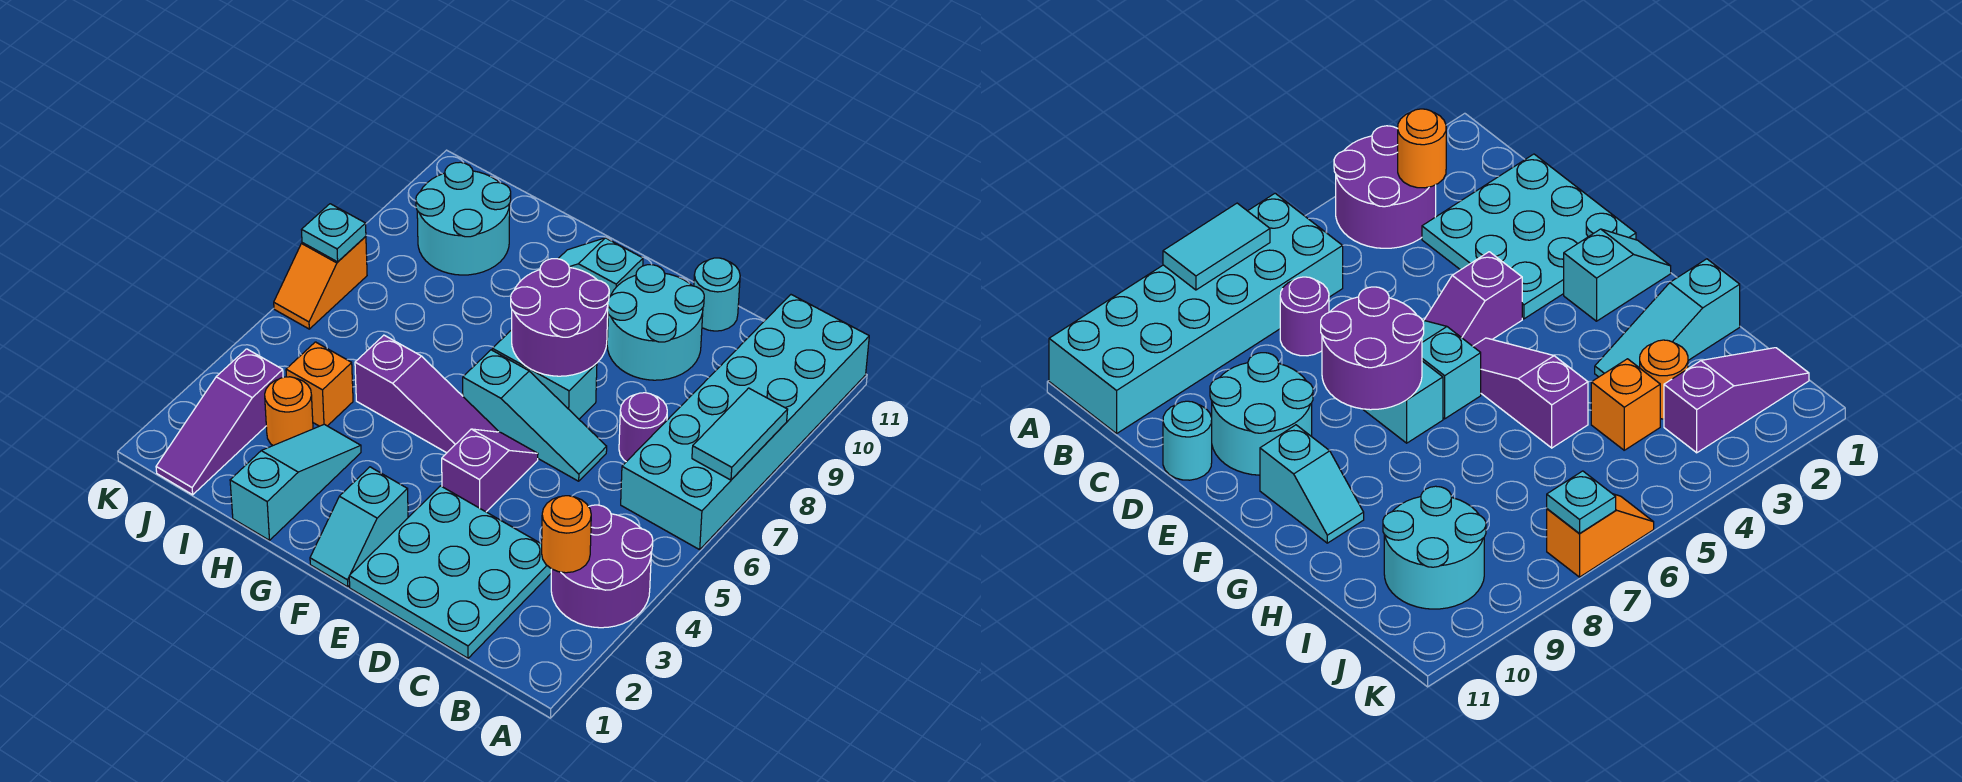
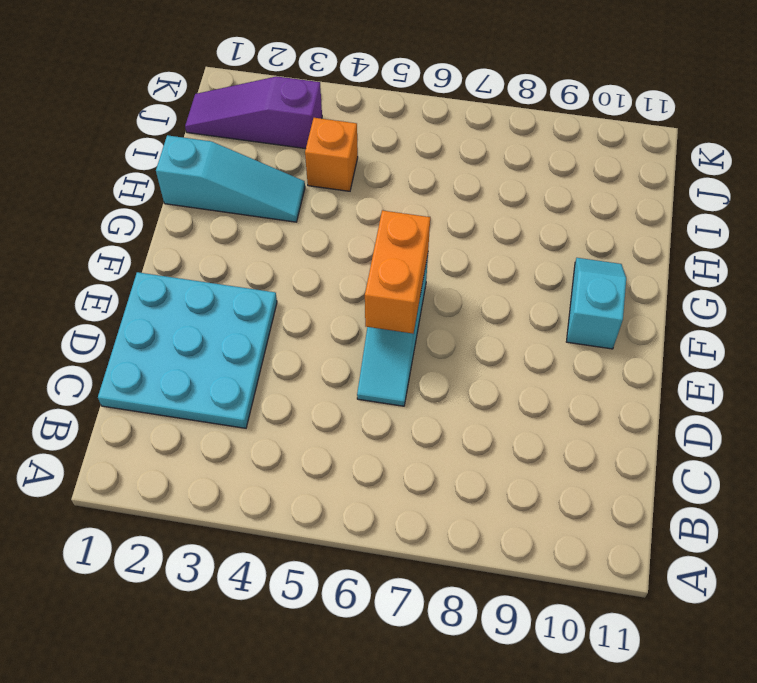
orange brick E6:F6 level 2 -> none
none -> purple round brick A3:B4 level 1
none -> cyan brick A6:B11 level 1
none -> purple round brick C7 level 1

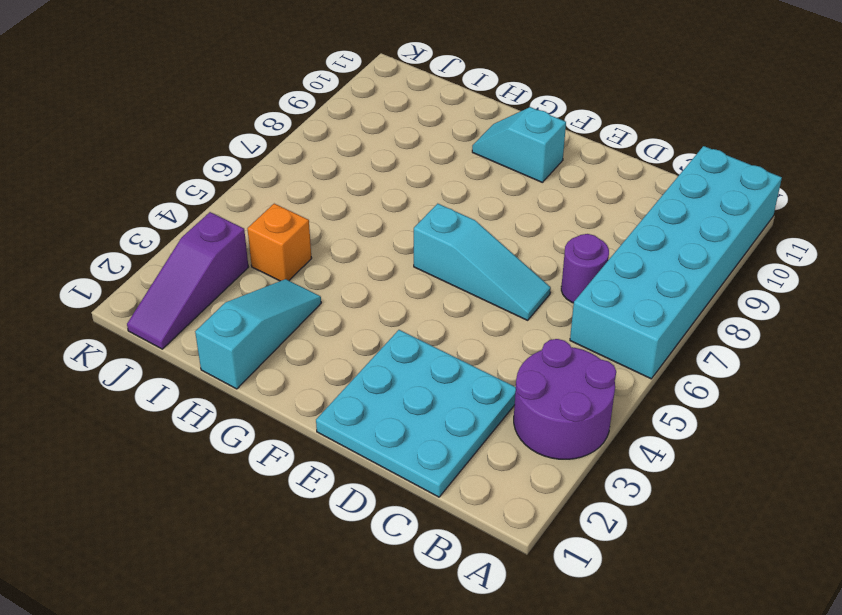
none -> cyan round brick D9:E10 level 1
none -> cyan round brick D11 level 1
none -> purple slope E4:E5 level 1 top 4

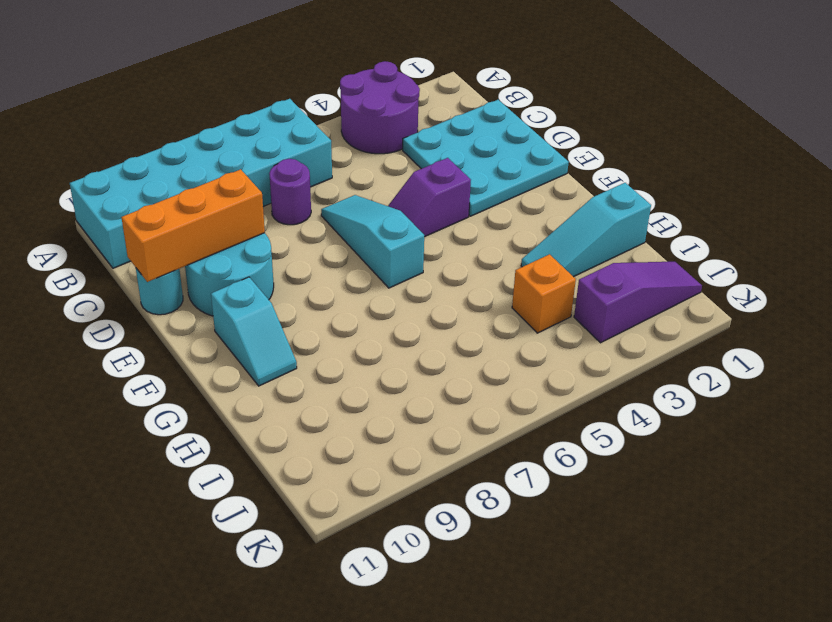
orange brick D9:D11 level 2 -> none
none -> cyan brick E7:F7 level 1
none -> cyan slope F1:F2 level 1 top 2
none -> purple slope F5:H5 level 1 top H

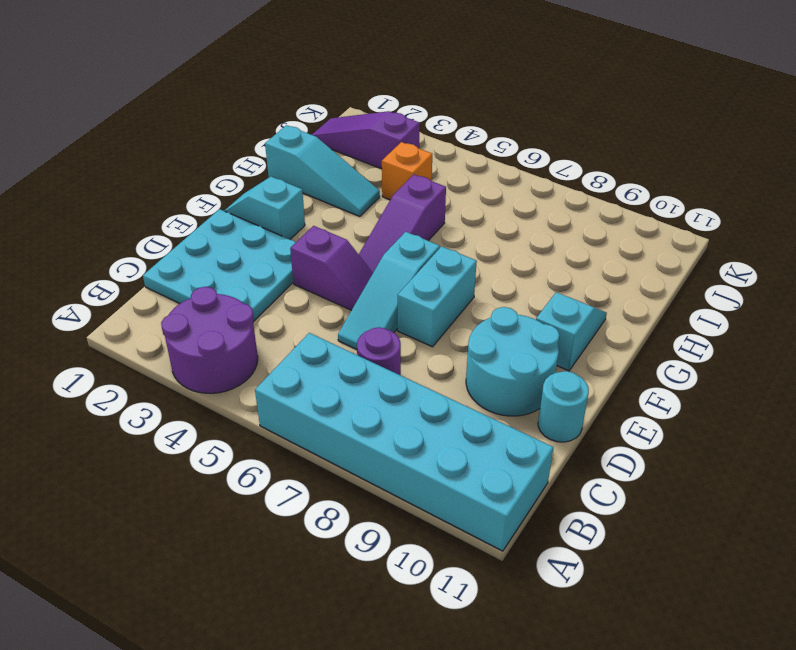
none -> orange round brick I3 level 1
none -> cyan round brick I9:J10 level 1
none -> orange slope K6:K7 level 1 top 7

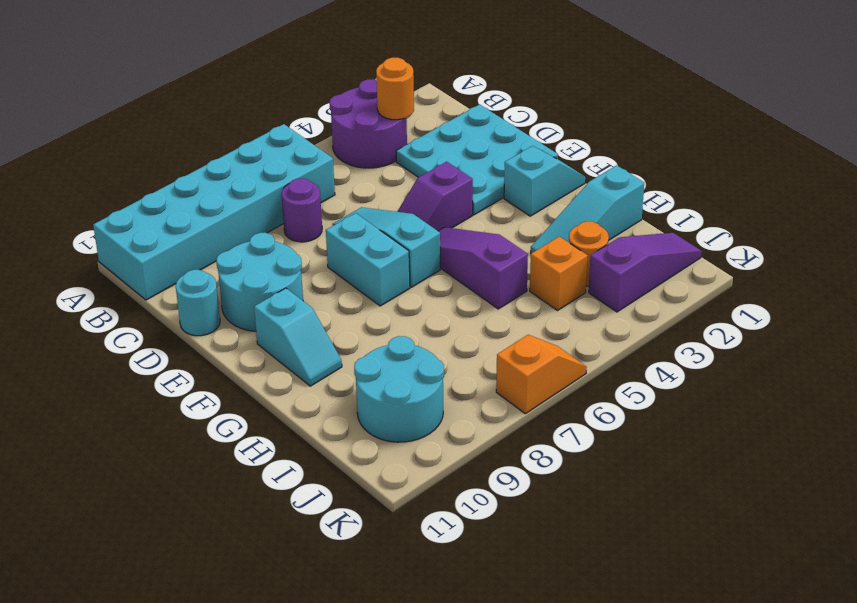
none -> cyan tile A7:A8 level 2
none -> purple round brick E7:F8 level 2
none -> cyan plate K7 level 2

